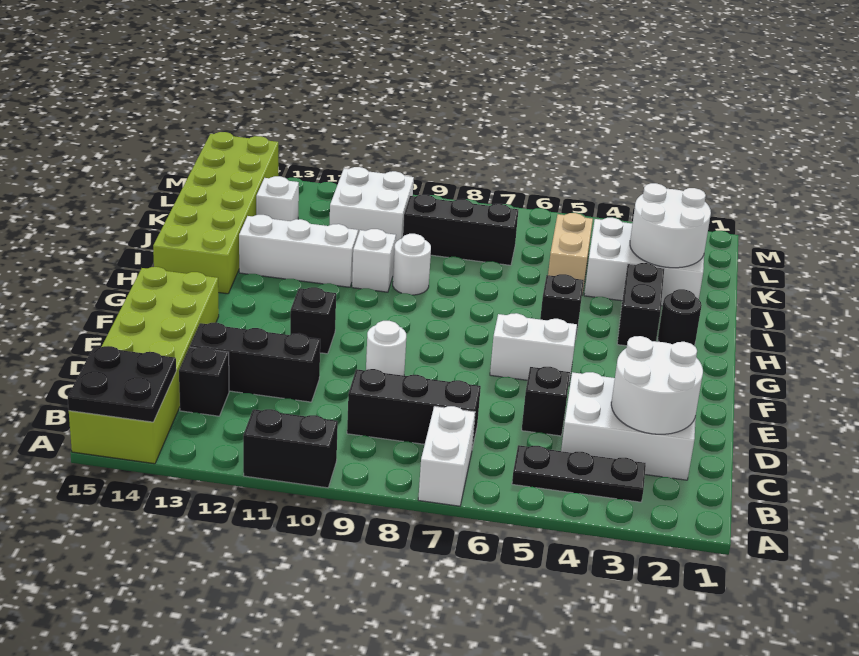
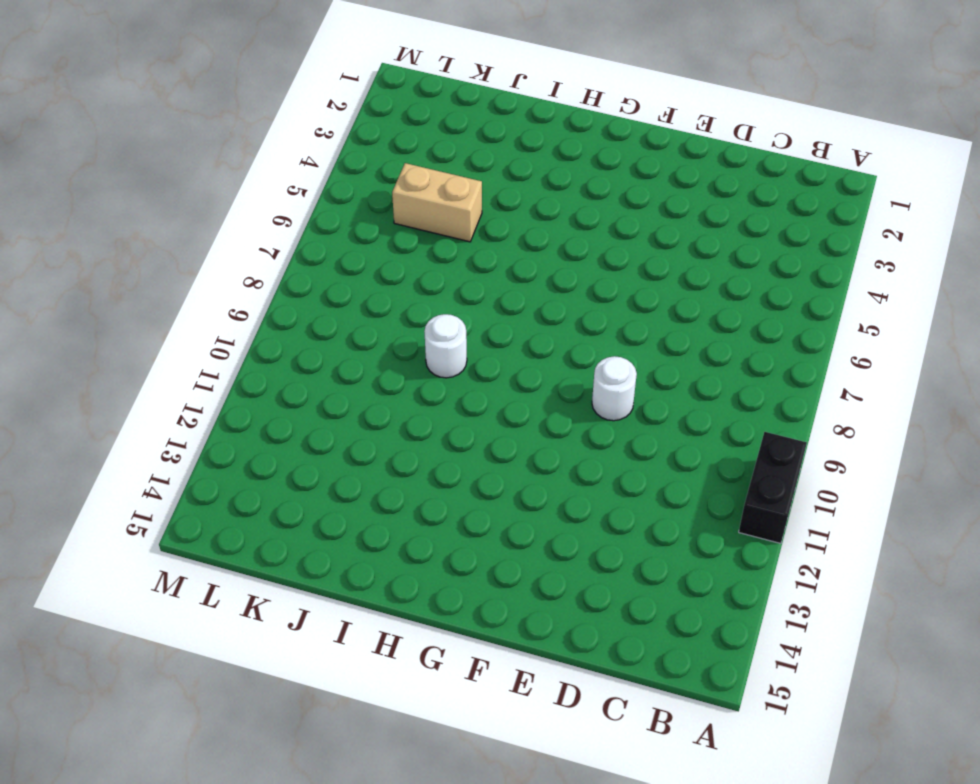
none -> white brick A7:B7 level 1
none -> lime brick A14:F15 level 1
none -> black plate B3:B5 level 1

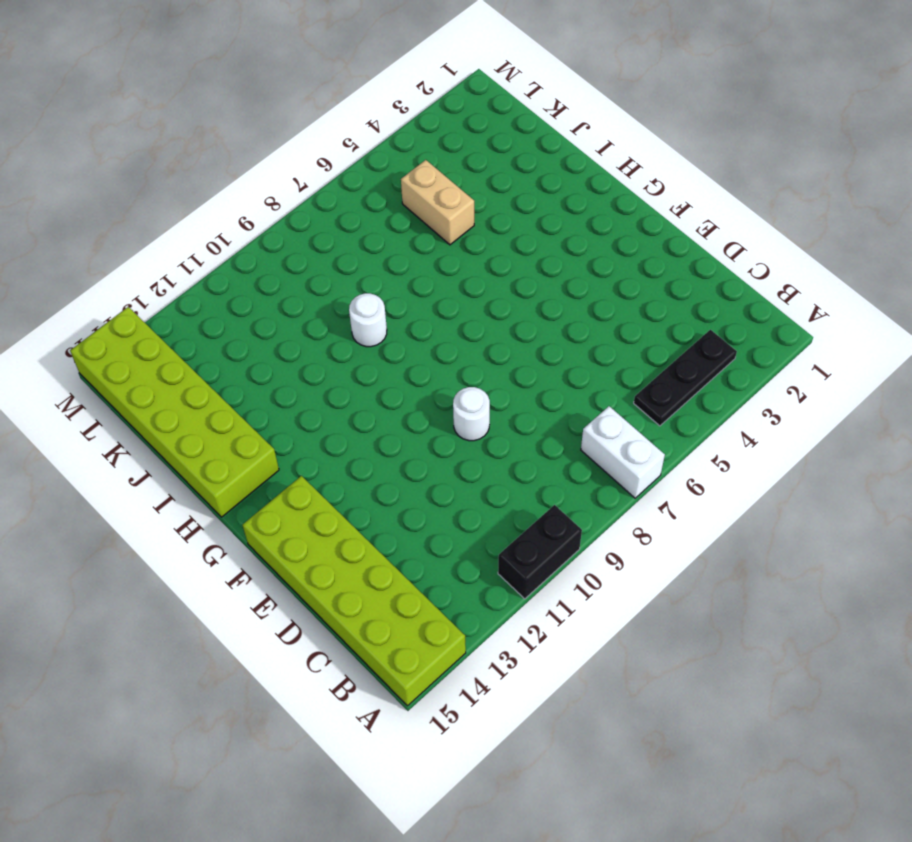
none -> white brick C2:D4 level 1
none -> black brick C7:C9 level 1
none -> black brick C13 level 1

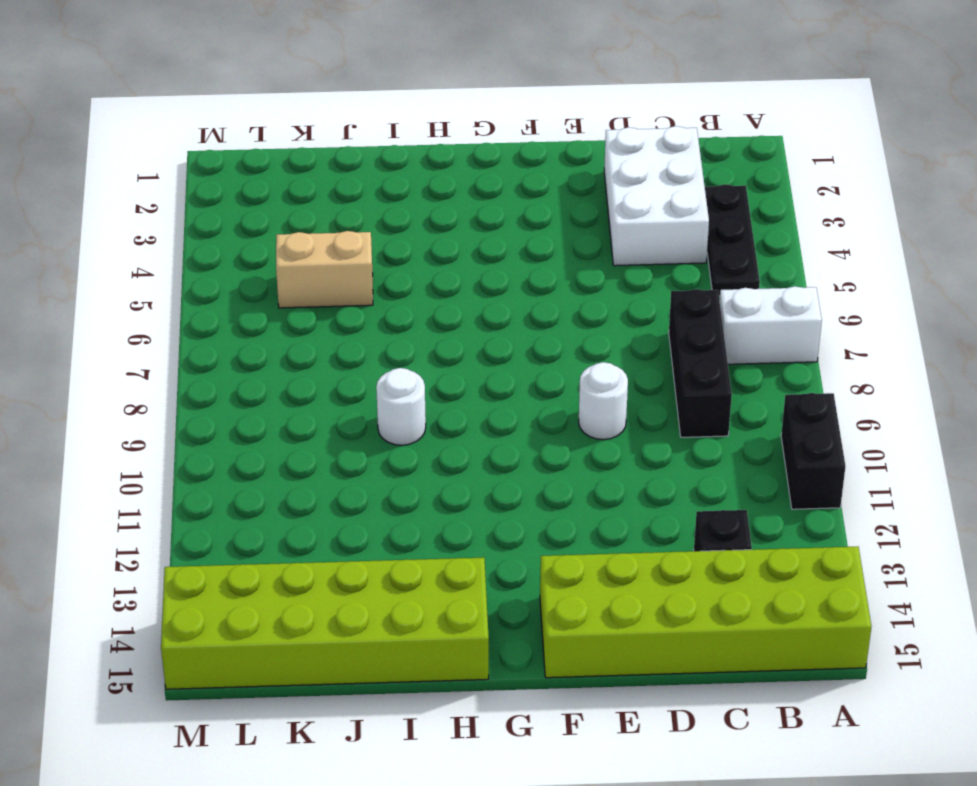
none -> black brick D5 level 1
none -> black brick D11:D13 level 1
none -> white brick F5:F6 level 1

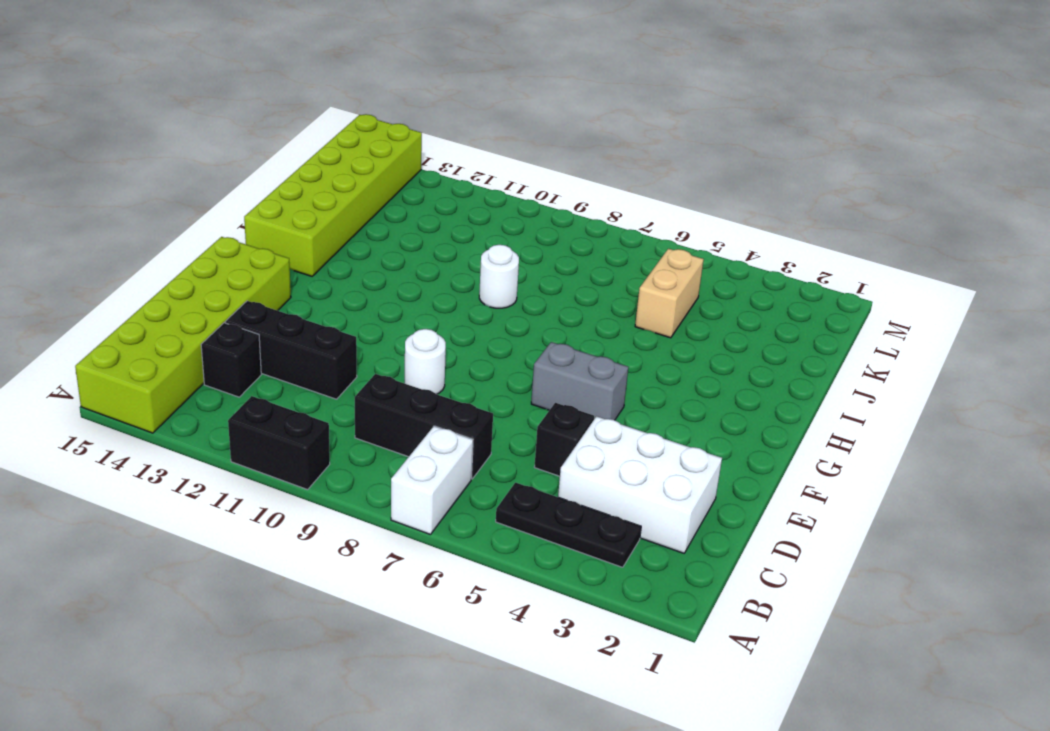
grey brick F5:F6 level 1 -> white brick F5:F6 level 1
none -> black brick F11 level 1
none -> black round brick H2 level 1
none -> black brick H3:I3 level 1

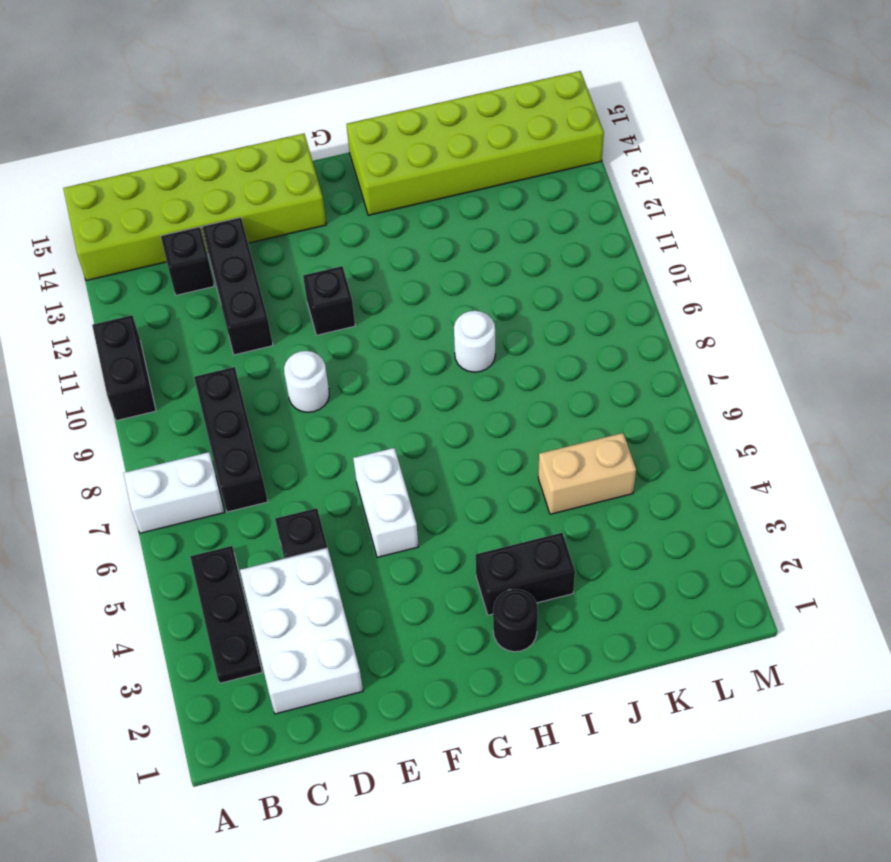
none -> black brick H5 level 1
none -> white brick I10 level 1
none -> white brick I11:I13 level 1

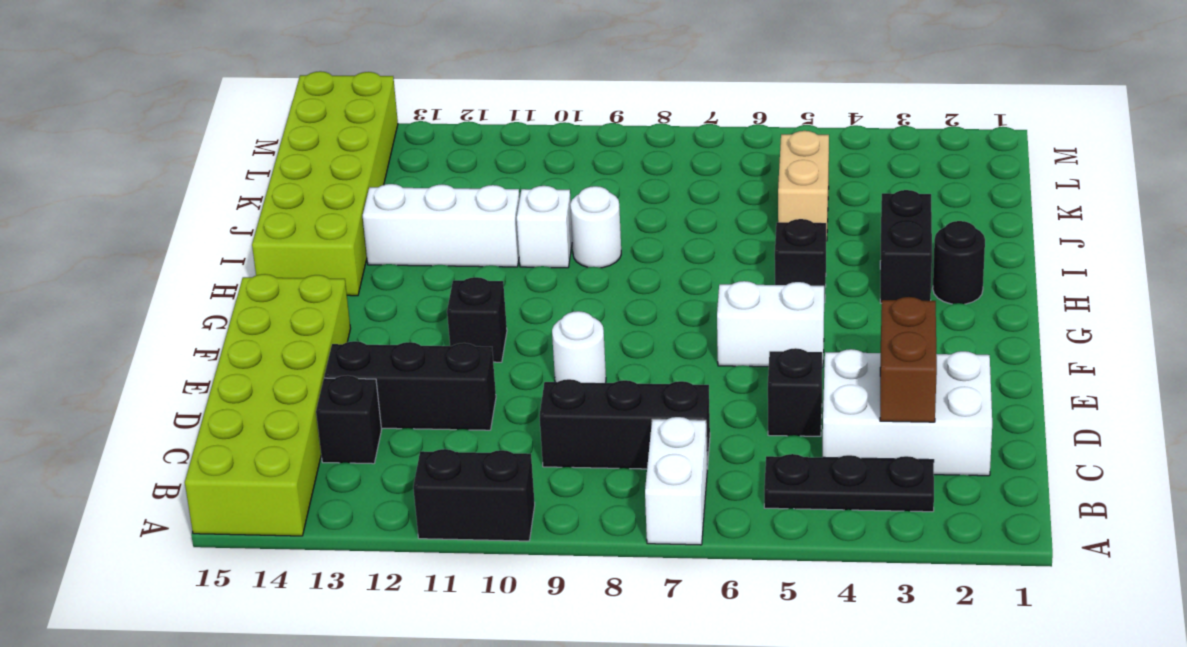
brown brick C3:D3 level 2 -> white round brick C2:D3 level 2
none -> white brick J2:K4 level 1
none -> black brick K7:K9 level 1
none -> white brick K10:L11 level 1

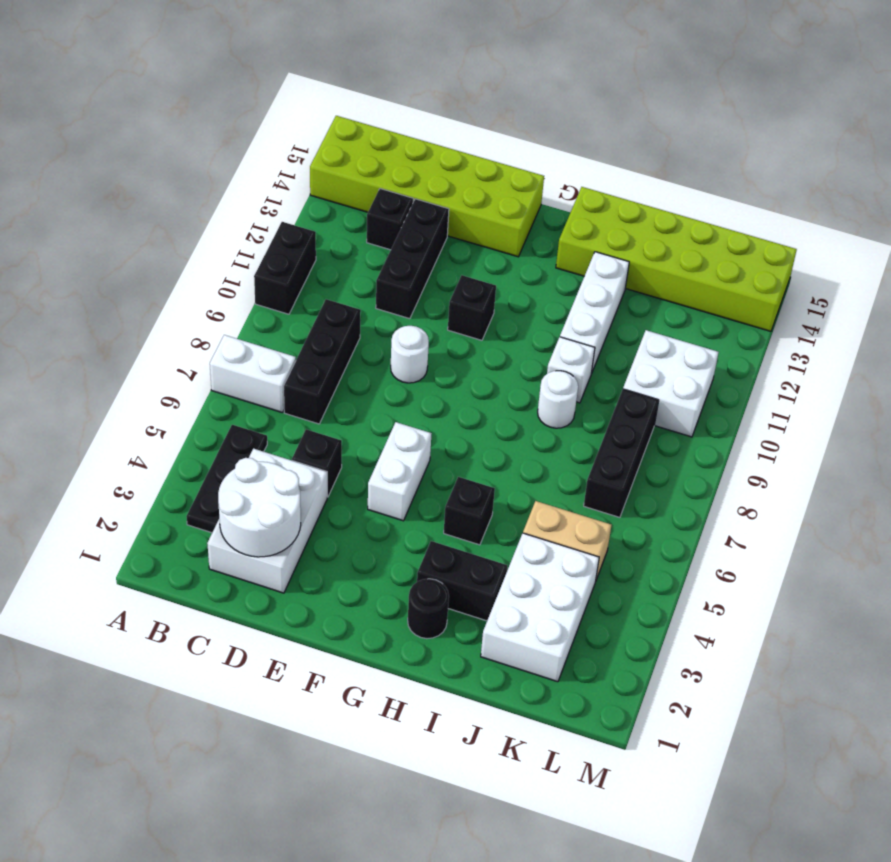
none -> white brick K13 level 1
none -> black plate A14:B15 level 2
none -> white round brick J2:K3 level 2

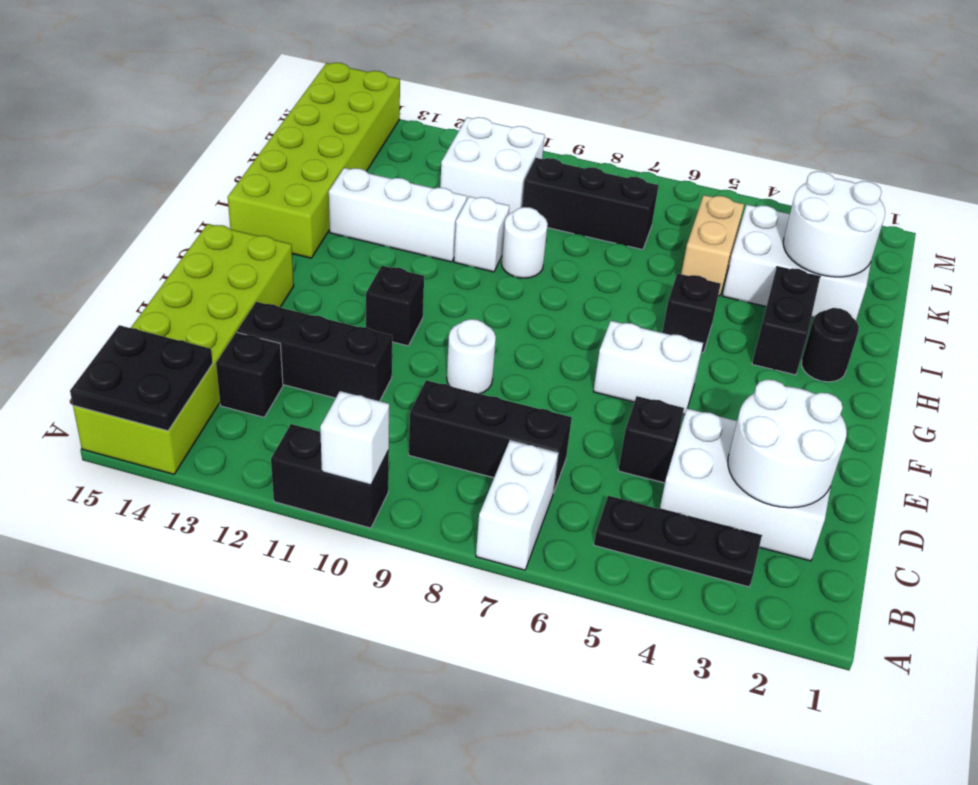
white brick A10 level 2 -> white brick K13 level 1

